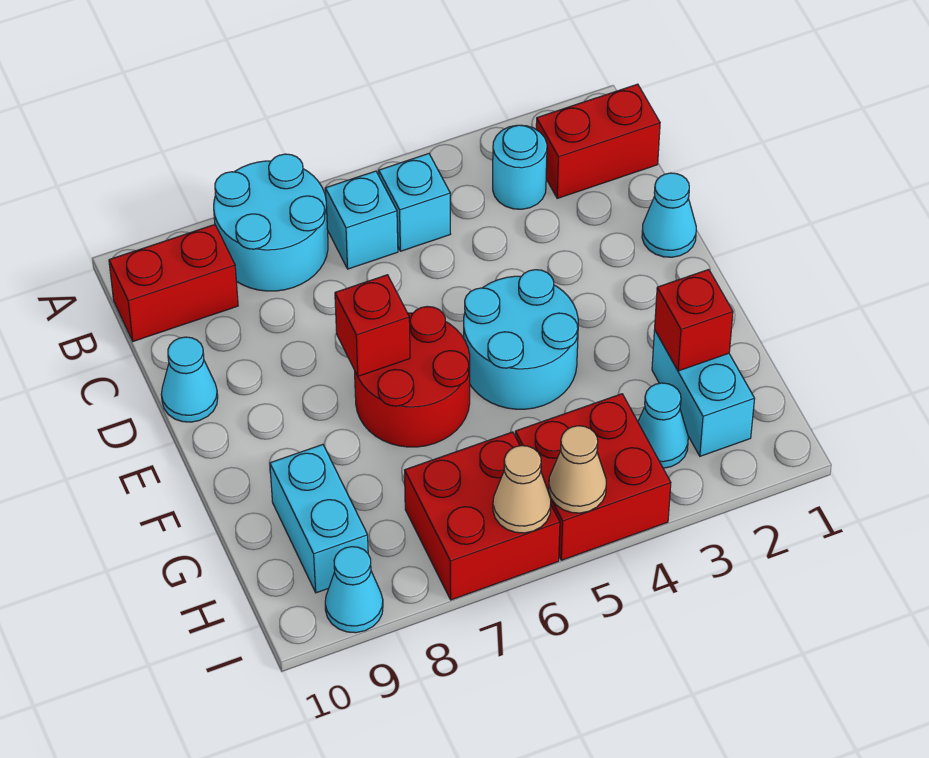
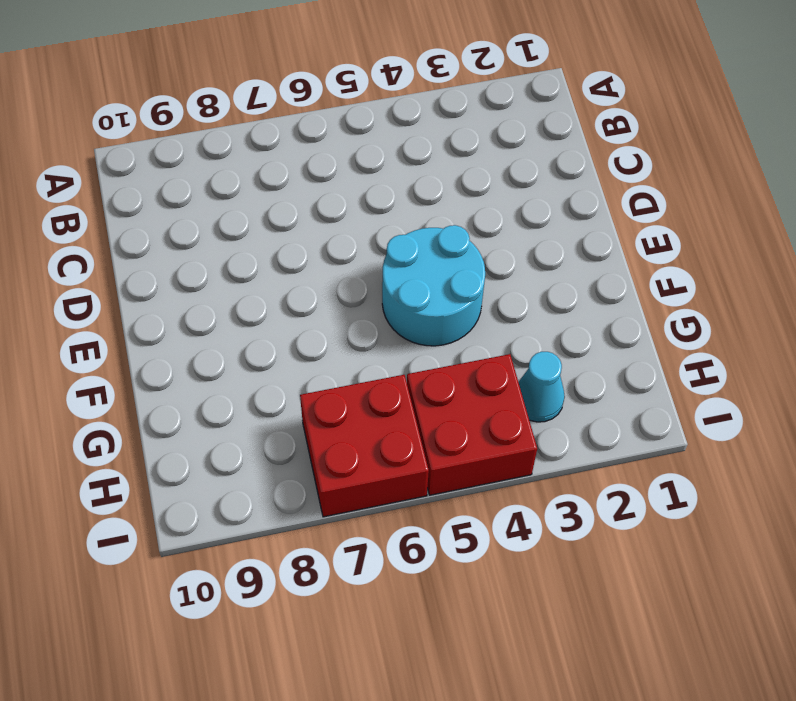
none -> cyan round brick A7:B8 level 1
none -> red brick B1:B2 level 1
none -> cyan round brick B3 level 1

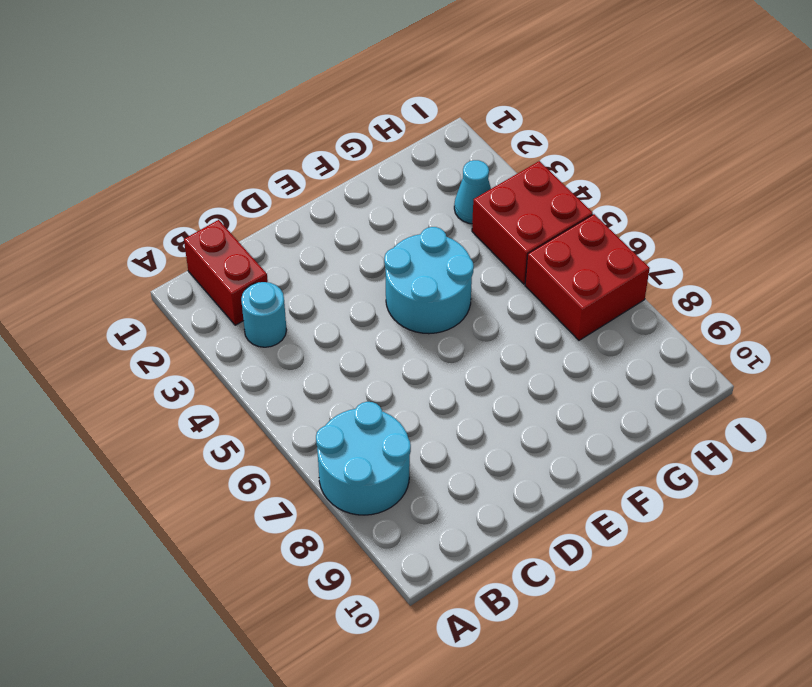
none -> cyan brick B5 level 1
none -> cyan brick B6 level 1
none -> red brick B9:B10 level 1

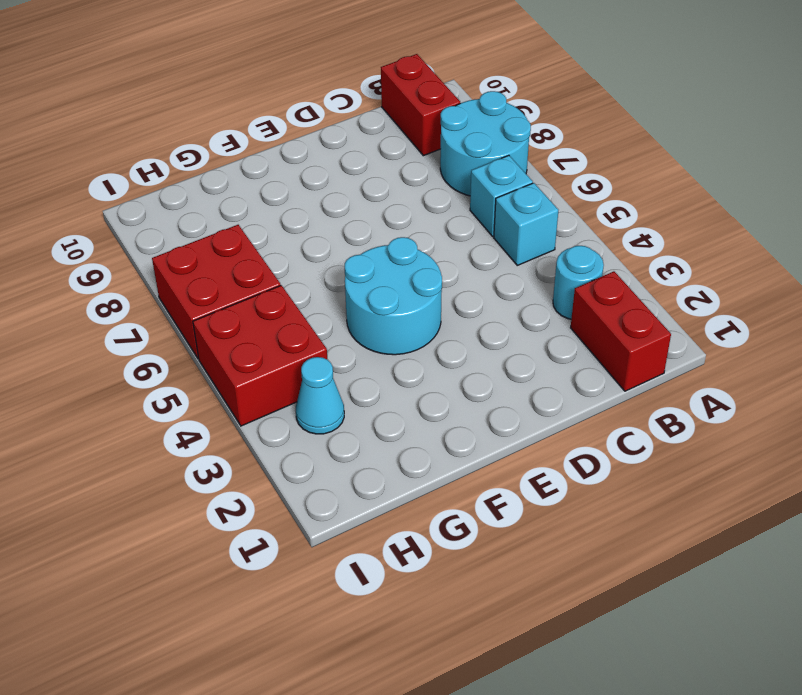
none -> cyan cone D1 level 1
none -> cyan cone D10 level 1
none -> red round brick E6:F7 level 1

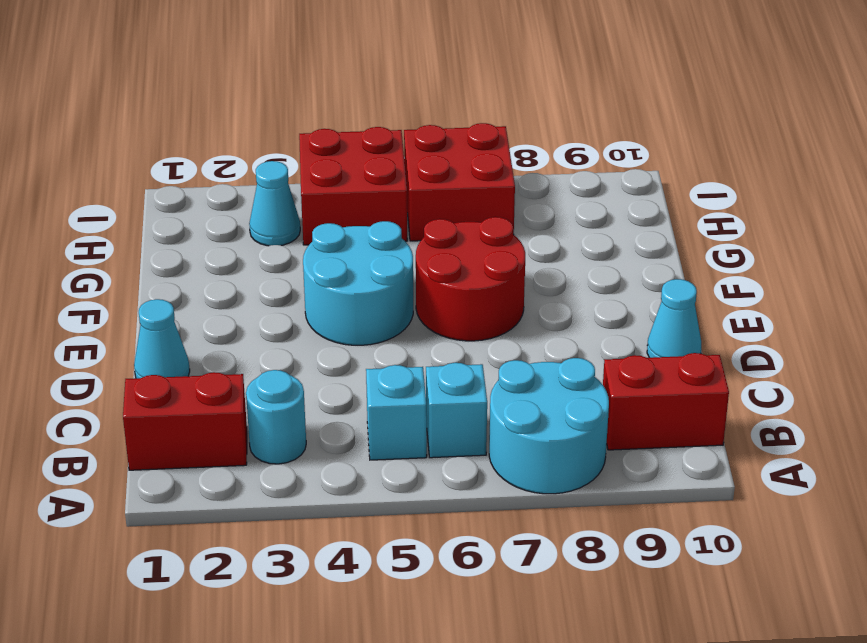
none -> cyan brick G2:H2 level 1
none -> cyan brick G9:H9 level 1
none -> cyan cone I9 level 1

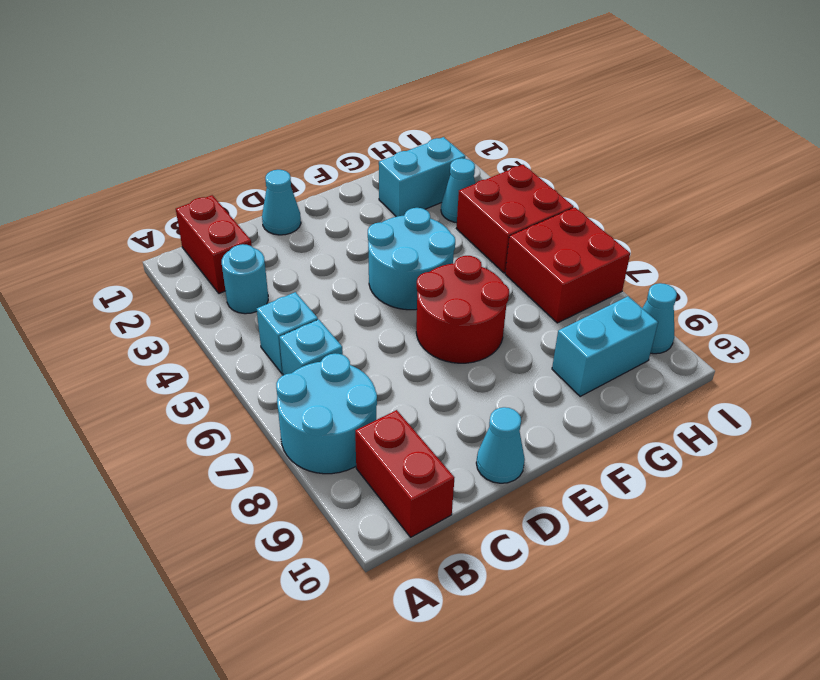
none -> red brick E7 level 2
none -> red brick G2 level 2
none -> tan cone I5 level 2

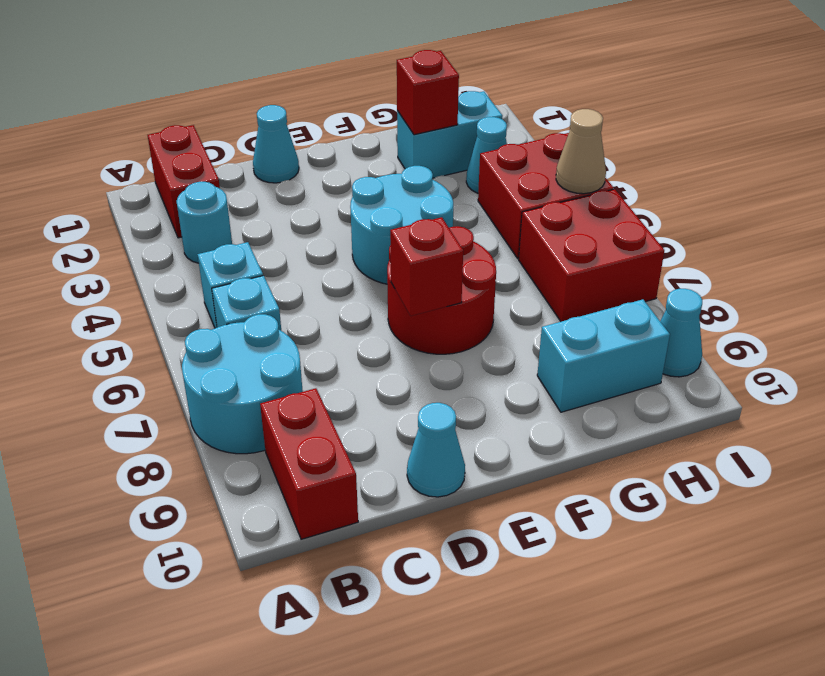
none -> tan cone I6 level 2

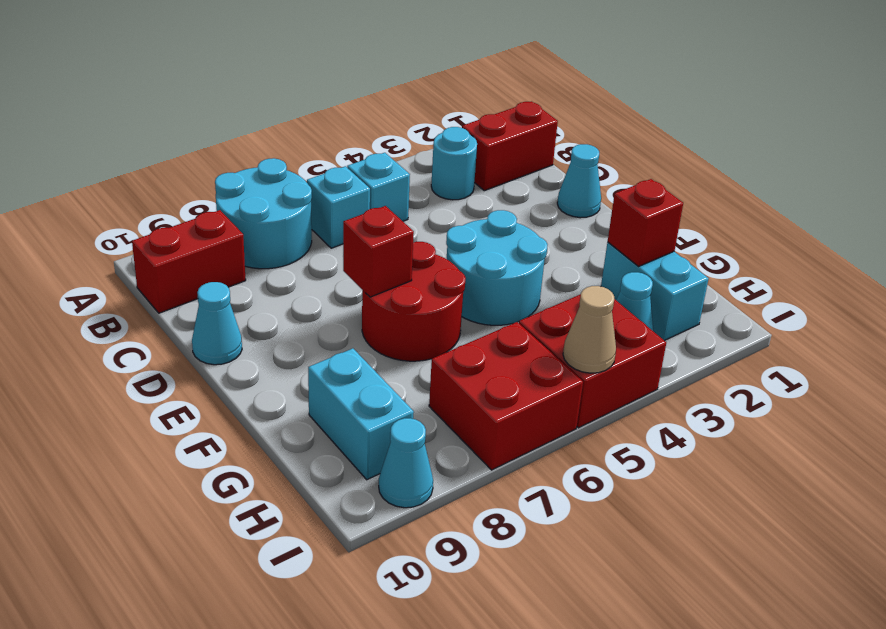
none -> tan cone I6 level 2

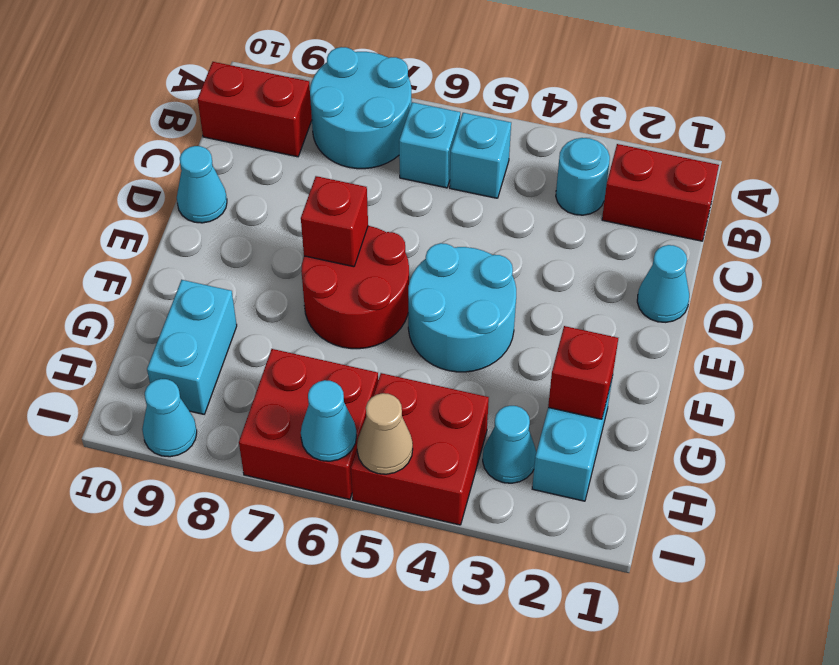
cyan cone I6 level 2 -> tan cone I6 level 2

